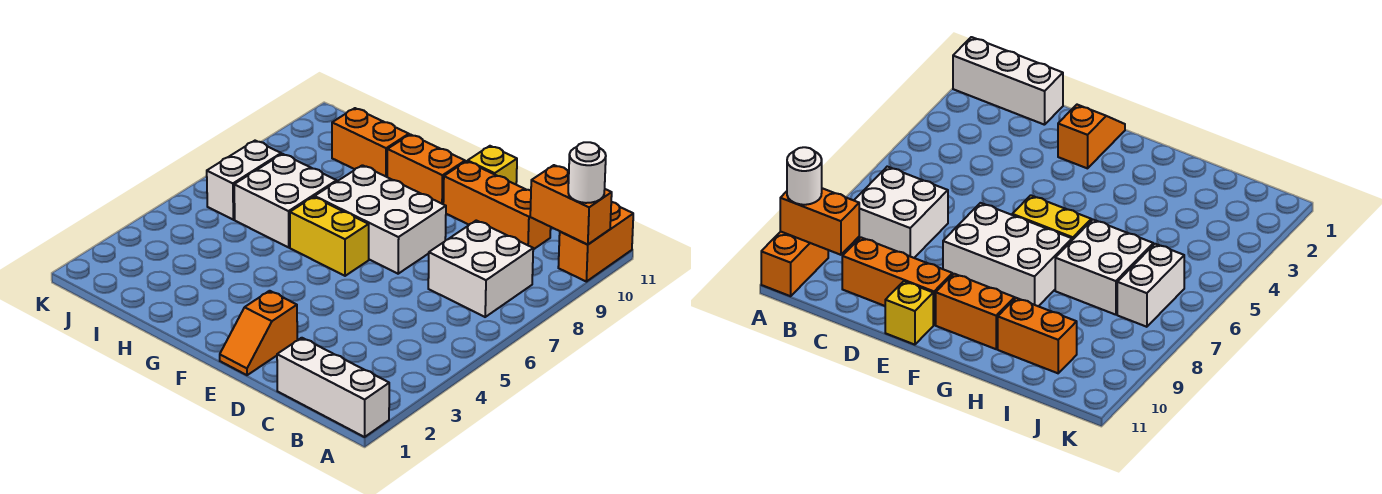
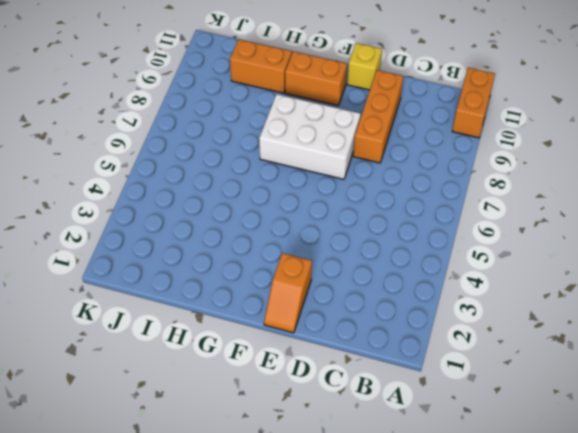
orange brick D8:D10 level 1 -> orange brick C10:E10 level 1
none -> white brick A1:C1 level 1
none -> white brick B7:C8 level 1
none -> yellow brick F6:G6 level 1

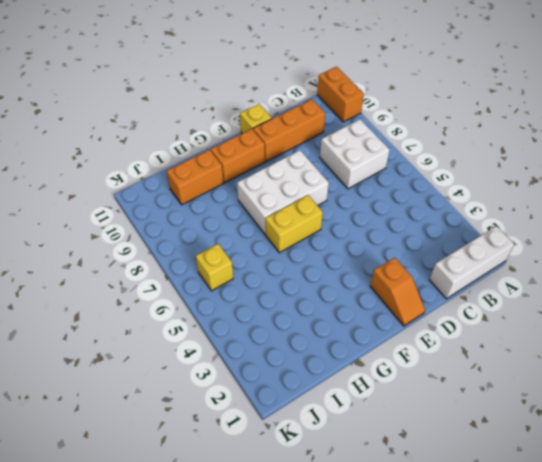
yellow brick J6 level 1 -> white brick J6:J7 level 1
none -> white brick H6:I7 level 1
none -> orange brick A10:B10 level 2
none -> white round brick A10 level 3

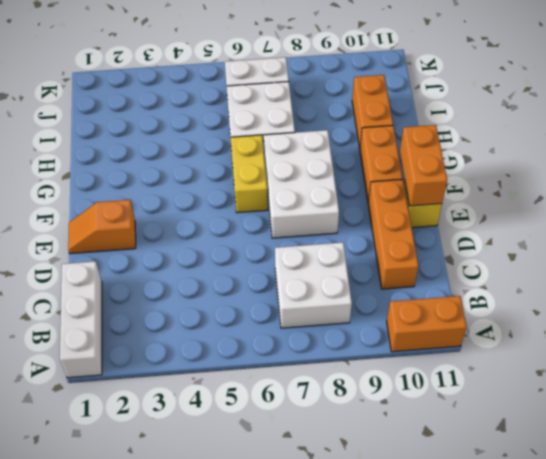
orange brick E11:F11 level 2 -> orange brick A10:B10 level 2
none -> white round brick A10 level 3

